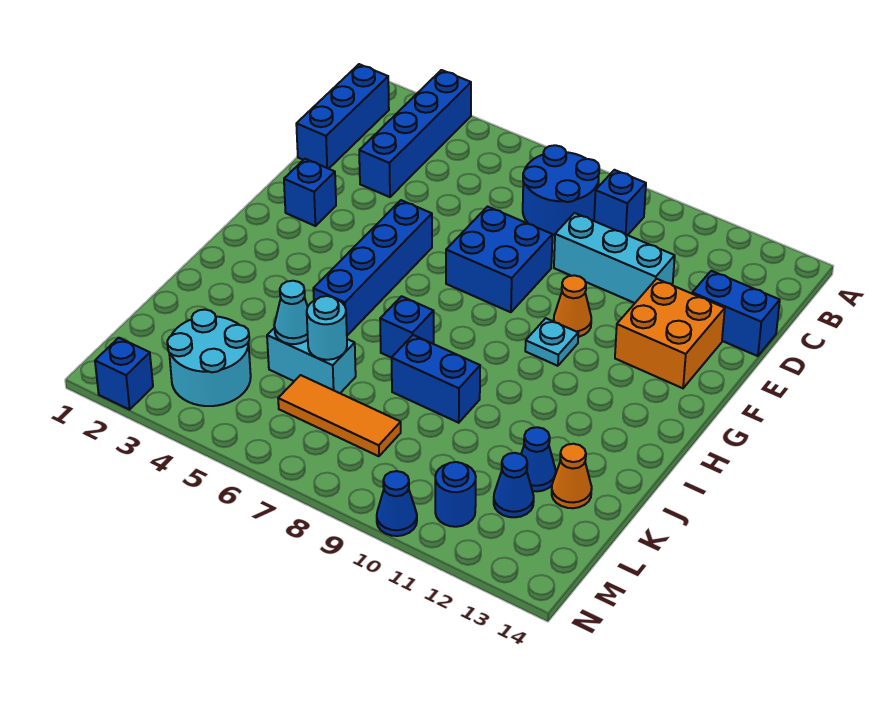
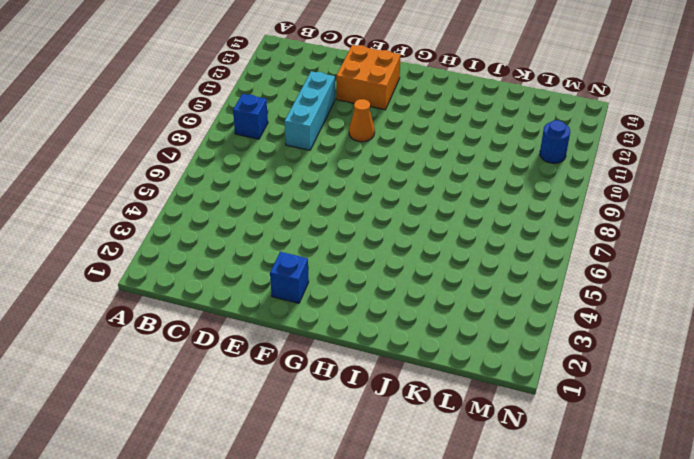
none -> blue brick A3:D3 level 1
none -> blue brick B1:D1 level 1
none -> blue round brick B7:C8 level 1

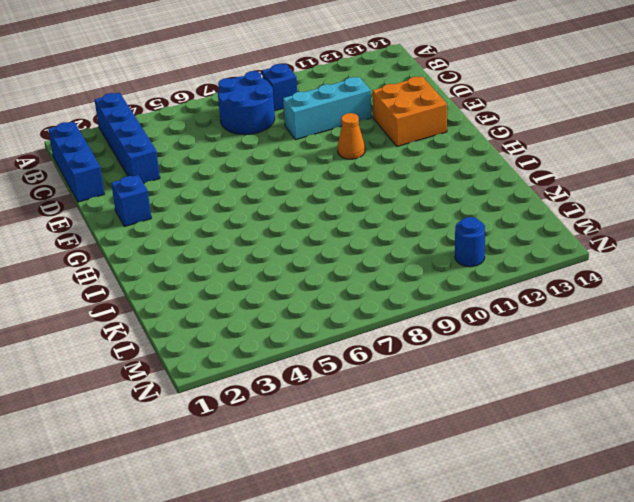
none -> blue brick D13:D14 level 1
none -> blue brick E7:F8 level 1
none -> blue brick F5:I5 level 1

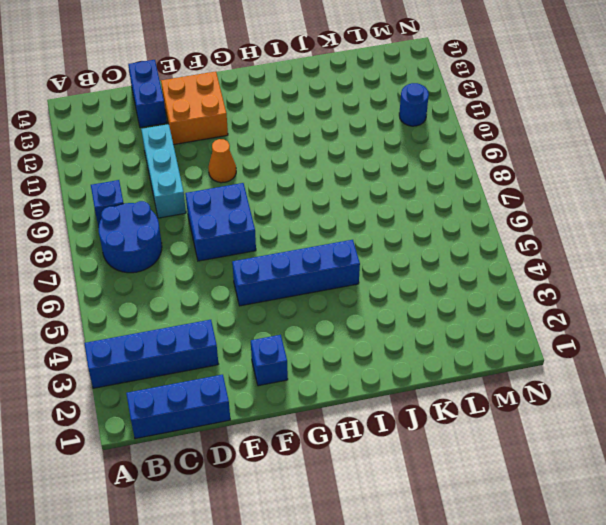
none -> cyan plate G10 level 1
none -> blue brick I7 level 1
none -> blue brick J8:J9 level 1

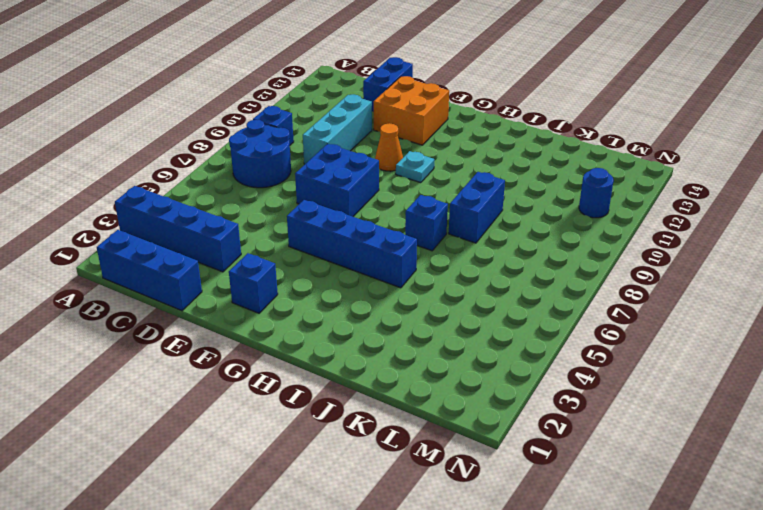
none -> cyan brick K5:K6 level 1
none -> blue cone K12 level 1
none -> orange cone K13 level 1

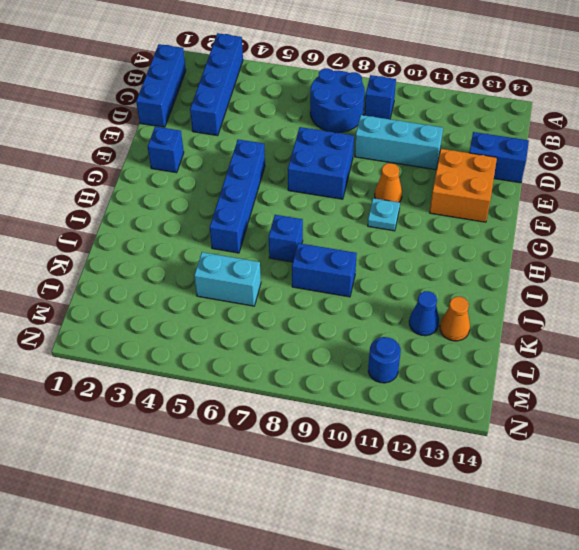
none -> cyan round brick L3:M4 level 1
none -> orange tile L6:L8 level 1
none -> blue cone L12 level 1

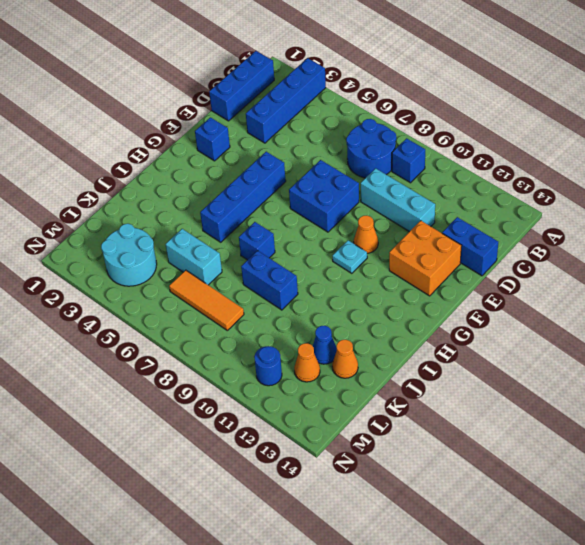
orange cone L12 level 1 -> blue cone L12 level 1
none -> blue brick N2 level 1
none -> blue cone N10 level 1
none -> cyan cone K5 level 2

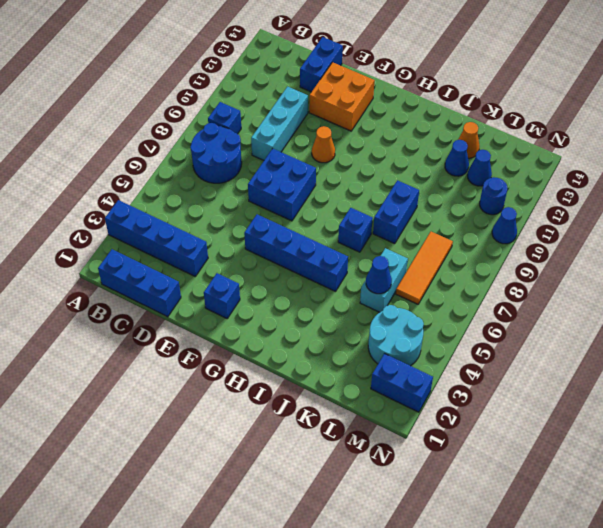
blue cone K5 level 2 -> cyan cone K5 level 2
blue brick M2:N2 level 1 -> blue brick N2 level 1
none -> cyan plate G10 level 1
none -> cyan round brick K6 level 2

